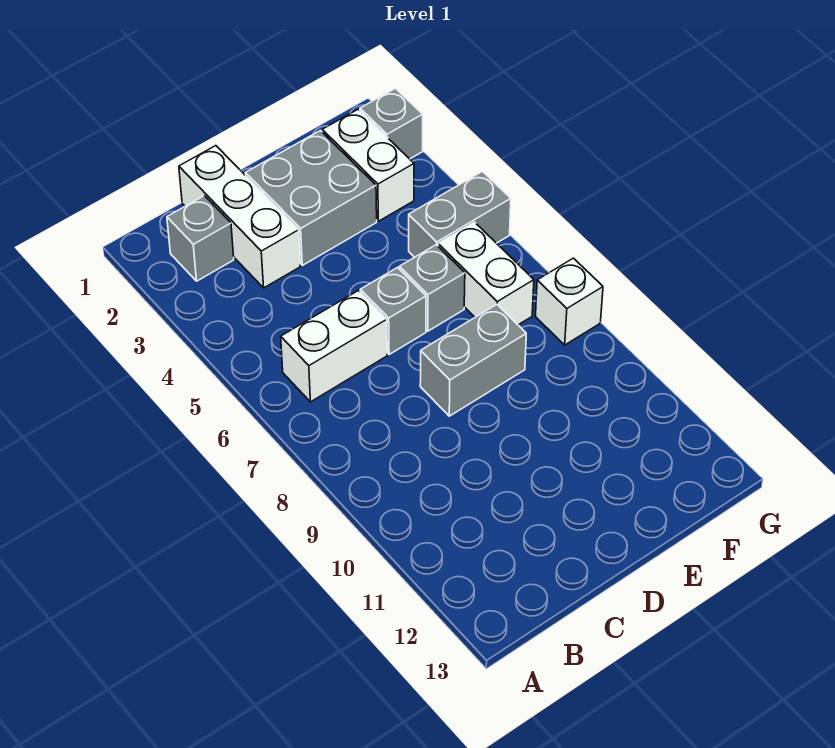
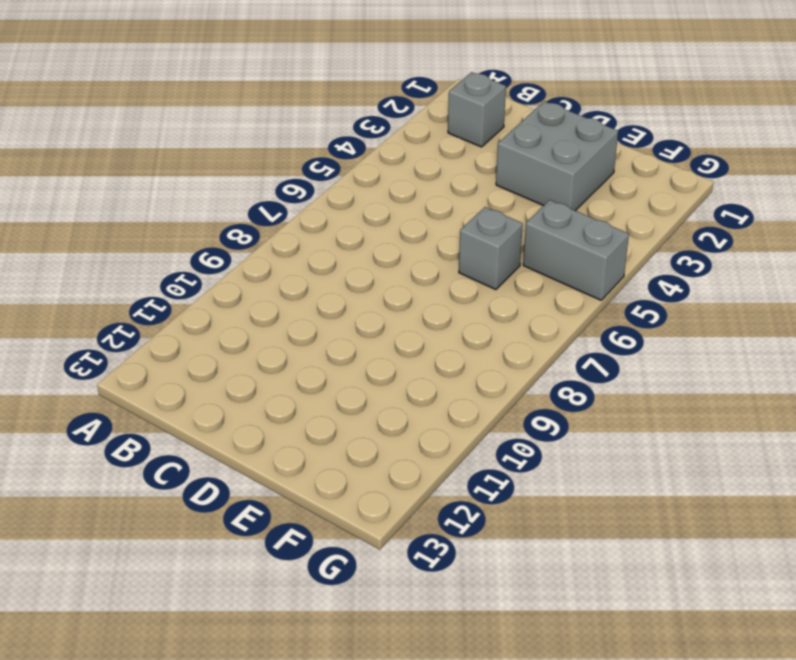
none -> white brick B6:C6 level 1
none -> white brick C1:C3 level 1
none -> grey brick D6 level 1

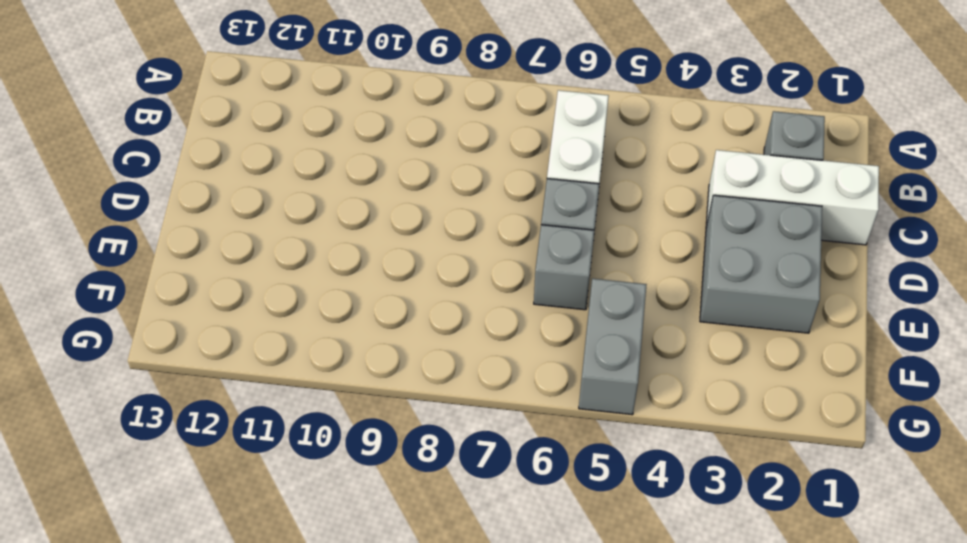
none -> grey brick D8:E8 level 1
none -> white brick F2:F3 level 1
none -> white brick F6:F7 level 1

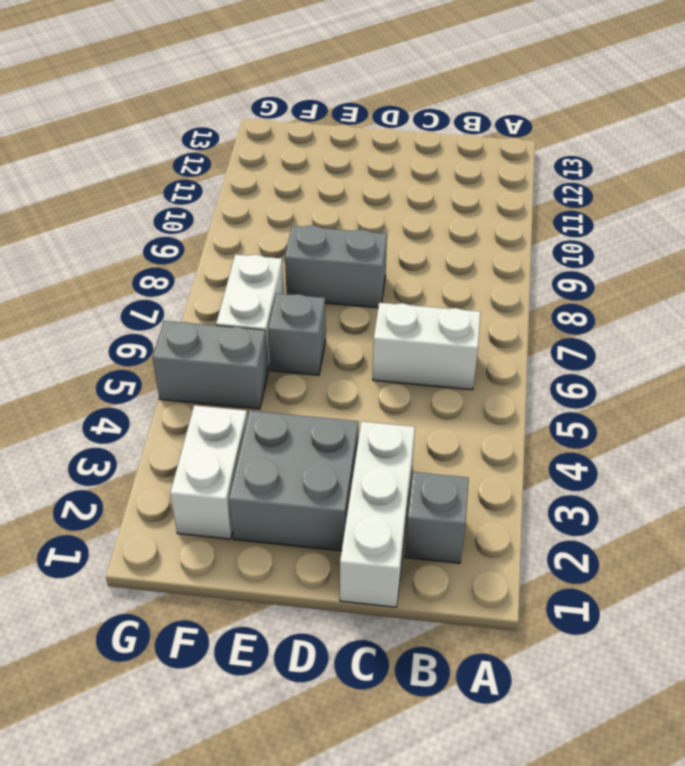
none -> grey brick D6 level 1
none -> grey brick G2 level 1
none -> white brick G8 level 1

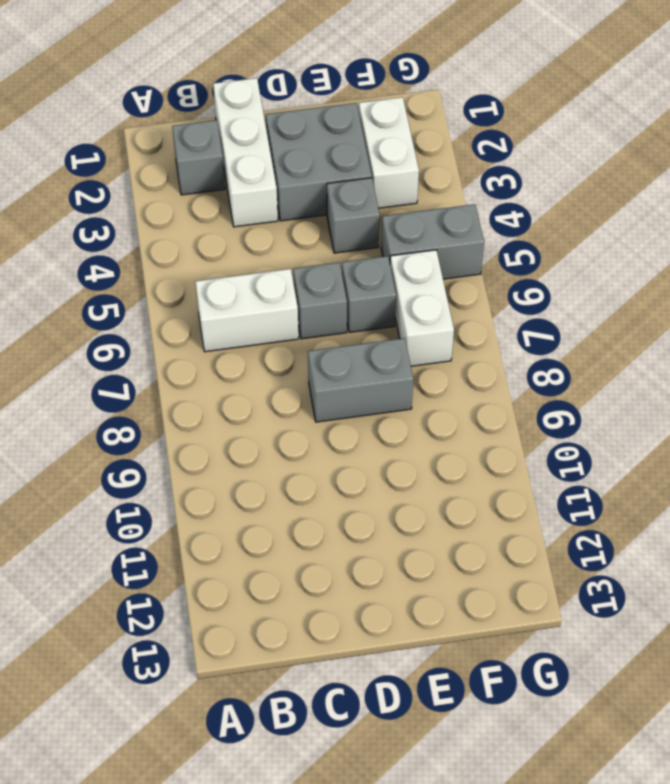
grey brick E4 level 1 -> grey brick G2 level 1
none -> white brick G8 level 1

